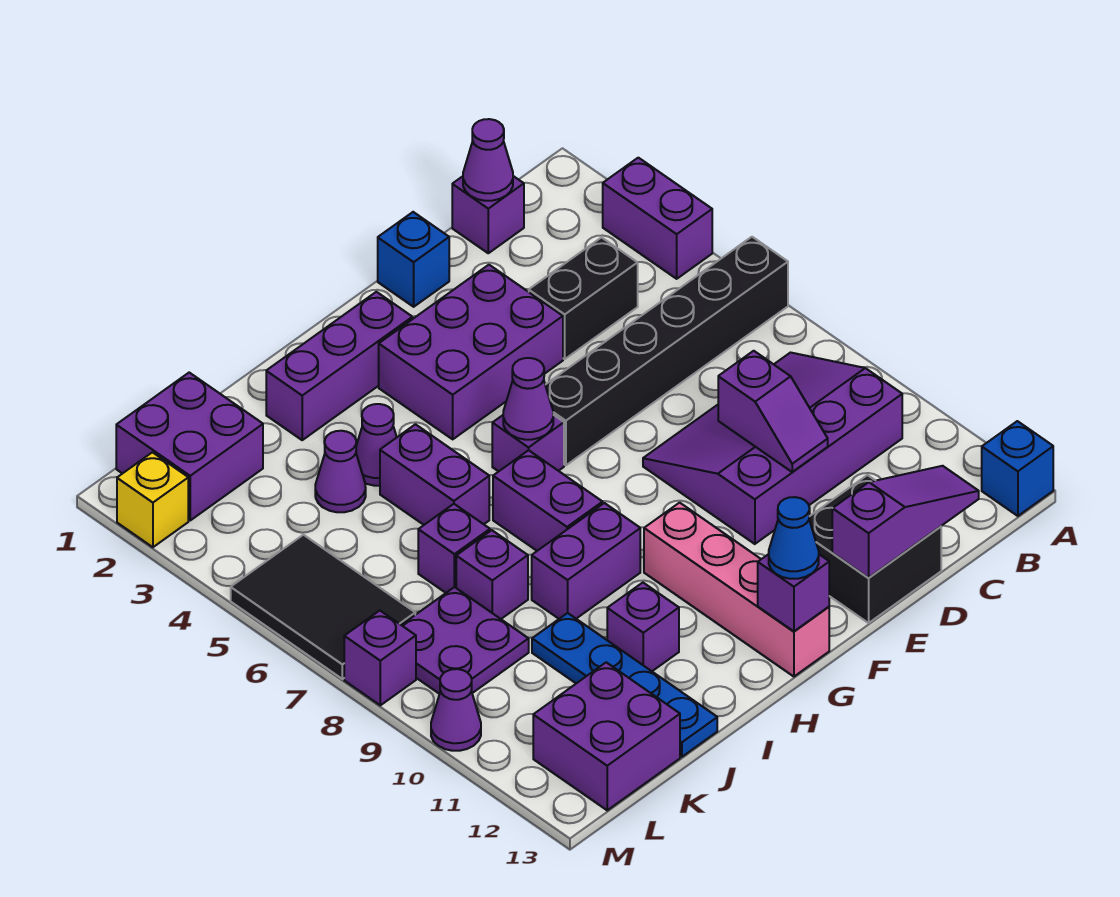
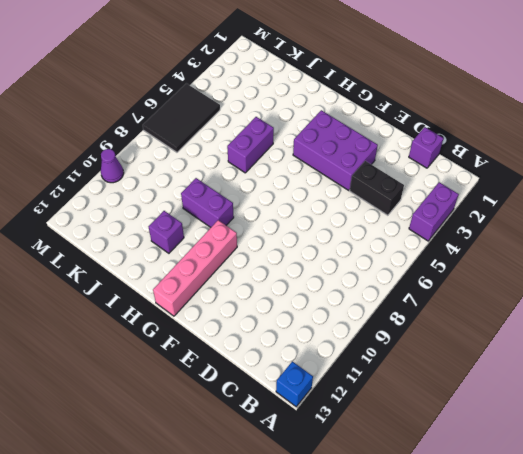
none -> black brick A6:F6 level 1
none -> purple slope B8:E10 level 1 top 10
none -> black brick D12:E13 level 1
none -> blue brick E1 level 1

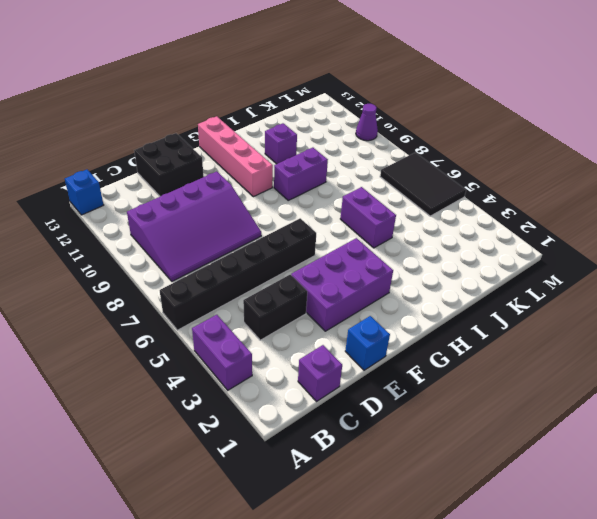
none -> purple brick G2:I2 level 1
none -> purple brick G6 level 1
none -> purple brick H7:H8 level 1
none -> purple cone I4 level 1

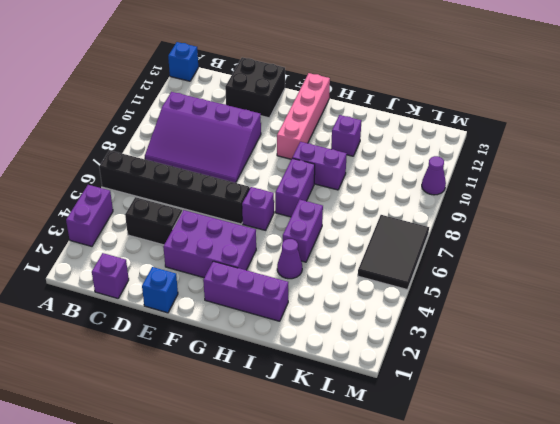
none -> purple cone J4 level 1
none -> purple brick J7 level 1
none -> purple brick J8 level 1
none -> blue plate J10:J13 level 1

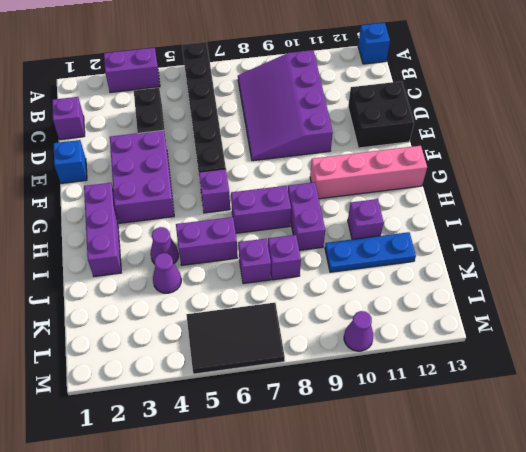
blue plate J10:J12 level 1 -> blue plate J10:J13 level 1
none -> purple brick K1:L2 level 1
none -> purple plate K8:L9 level 1
none -> purple brick K12:L13 level 1
none -> yellow brick M2 level 1

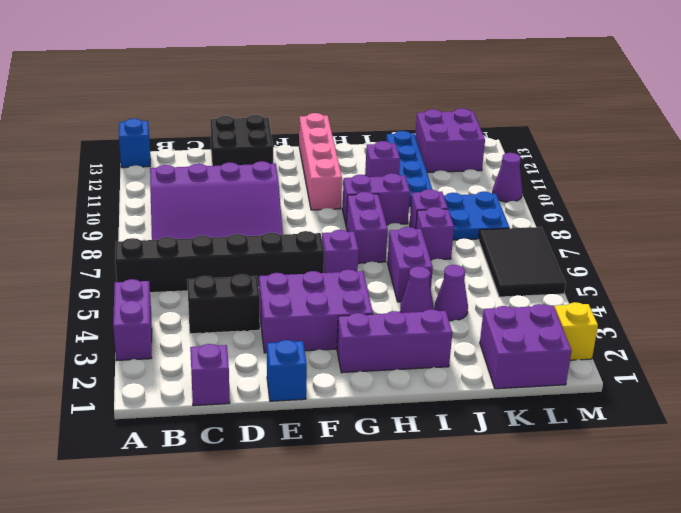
blue plate K8:L9 level 1 -> purple plate K8:L9 level 1
none -> purple brick M8 level 1
none -> purple cone C1 level 2
none -> purple slope C13:E13 level 2 top E
none -> purple slope D9:D10 level 2 top 9

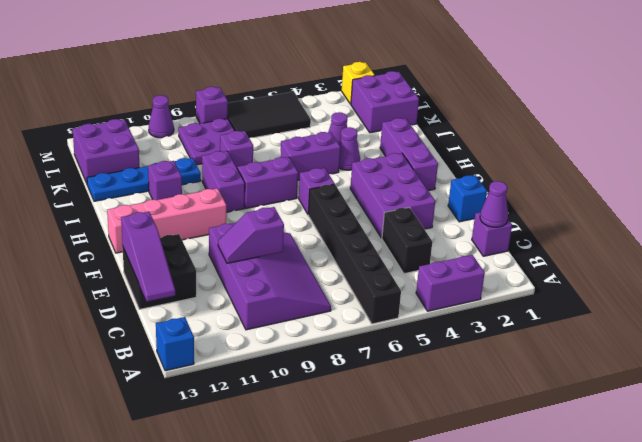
none -> purple brick J7 level 1
none -> purple cone G6 level 2
none -> purple brick G13 level 2
none -> blue cone G13 level 3

